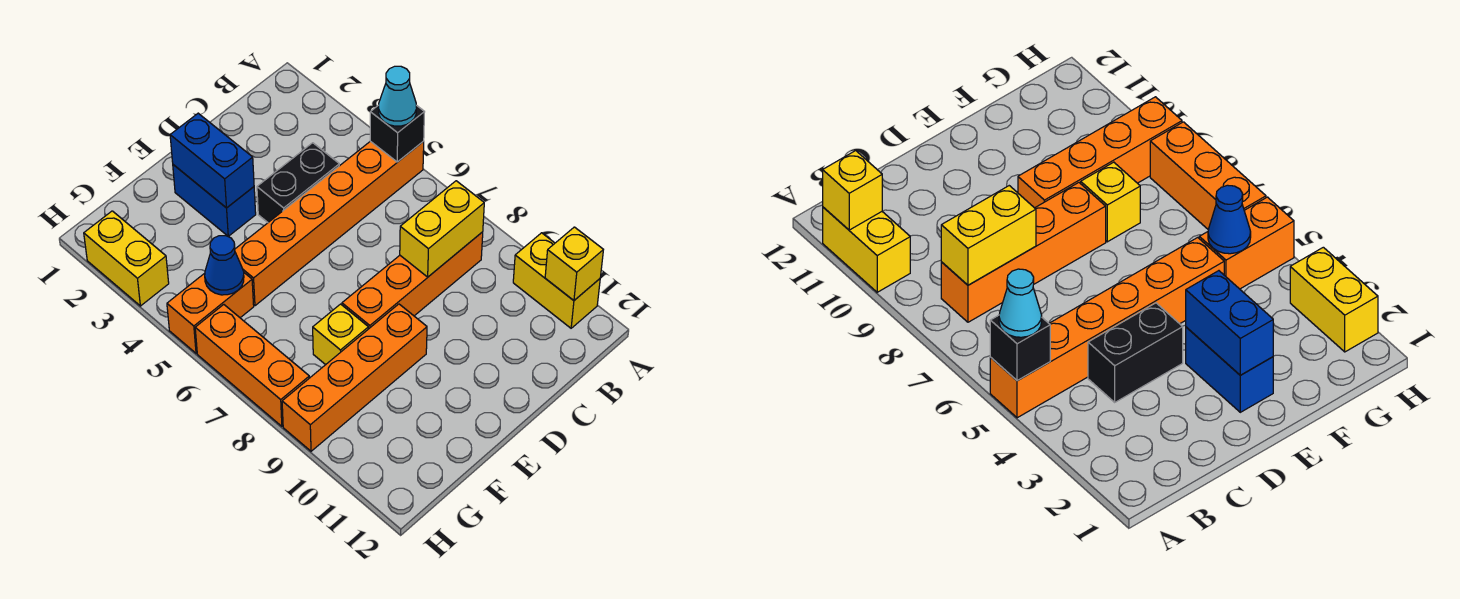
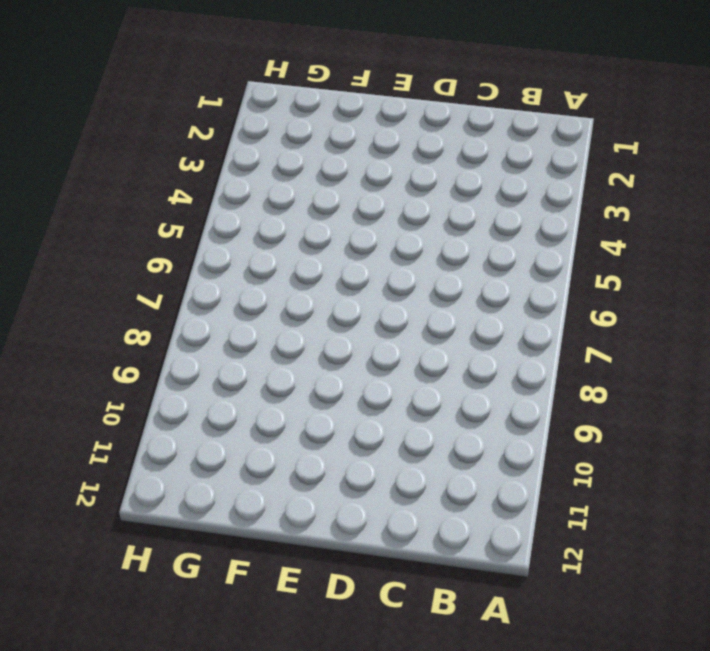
none -> orange brick A5:F5 level 1
none -> yellow brick A10:A11 level 1
none -> orange brick B8:E8 level 1

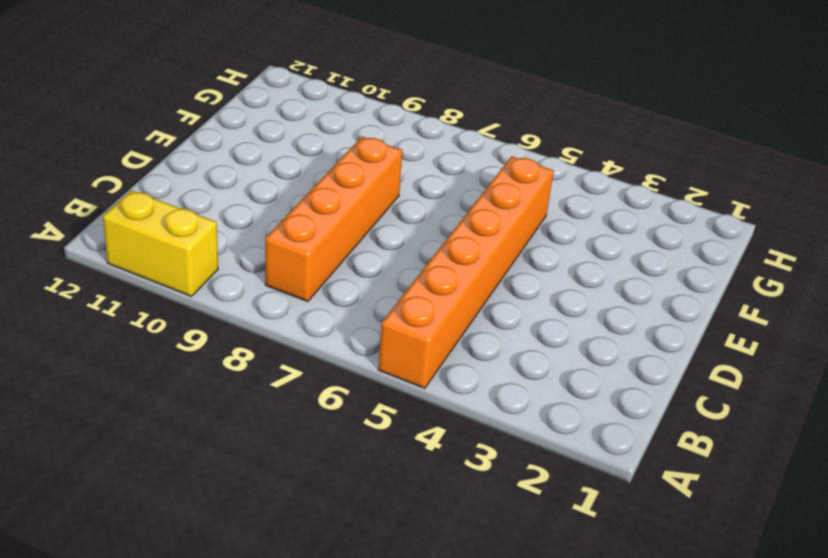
none -> black brick C4:D4 level 1
none -> blue brick E2:E3 level 1
none -> orange brick E9:H9 level 1

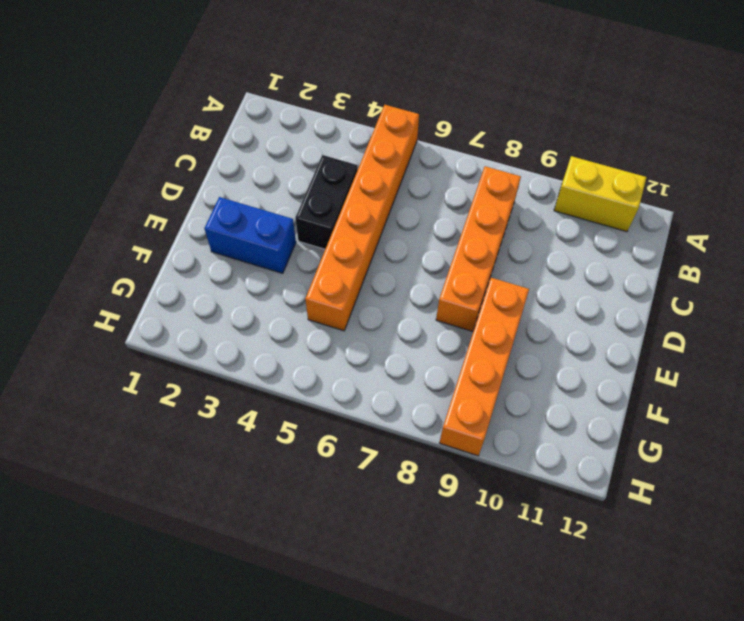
none -> yellow brick F8 level 1
none -> orange brick G5:H5 level 1
none -> yellow brick H2:H3 level 1

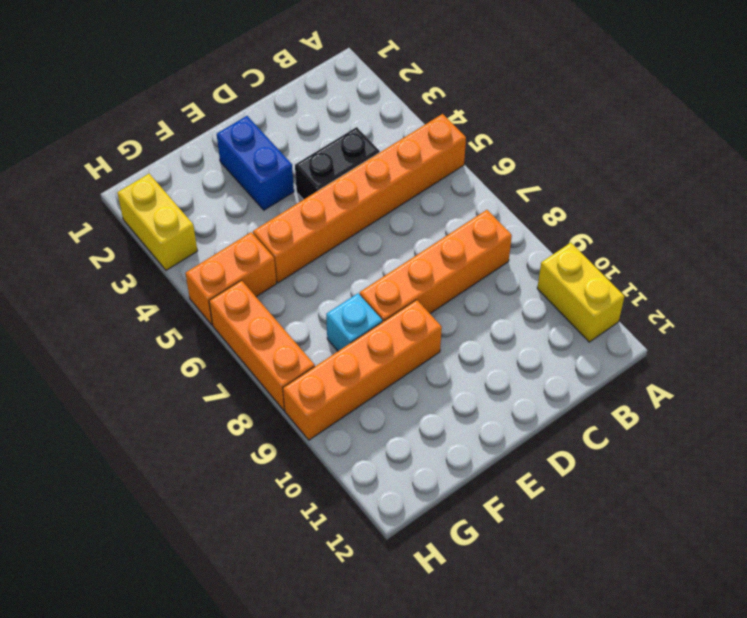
cyan brick F8 level 1 -> yellow brick F8 level 1
none -> black brick A5 level 2
none -> yellow brick A11 level 2
none -> yellow brick B8:C8 level 2

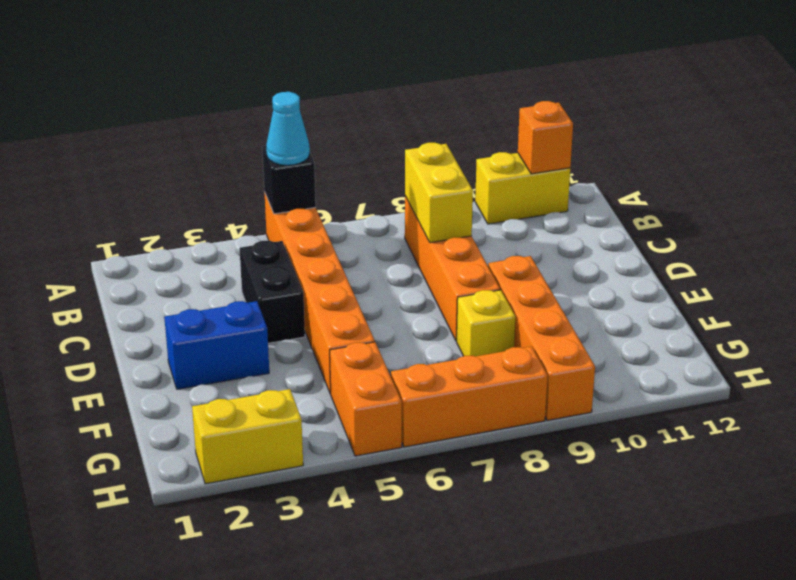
orange brick A11 level 2 -> yellow brick A11 level 2
none -> blue brick E2:E3 level 2
none -> blue cone G5 level 2

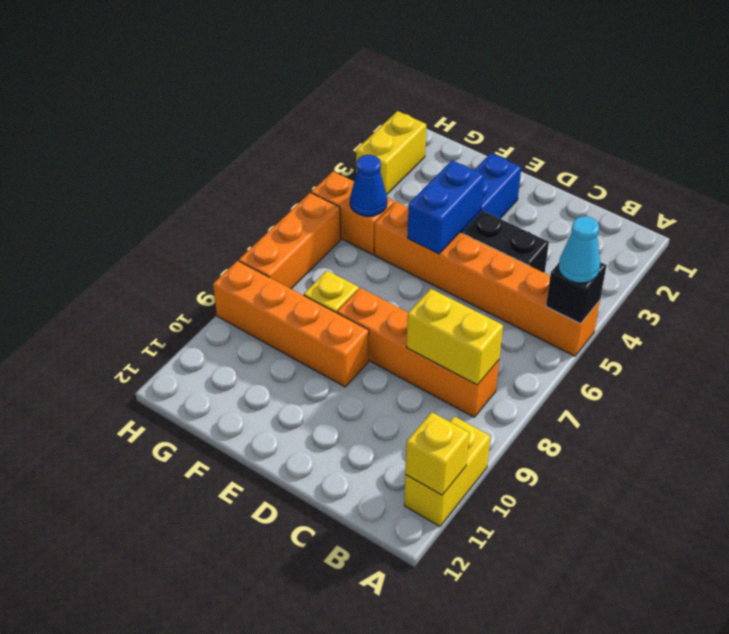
blue brick E4:E5 level 2 -> blue brick E2:E3 level 2

